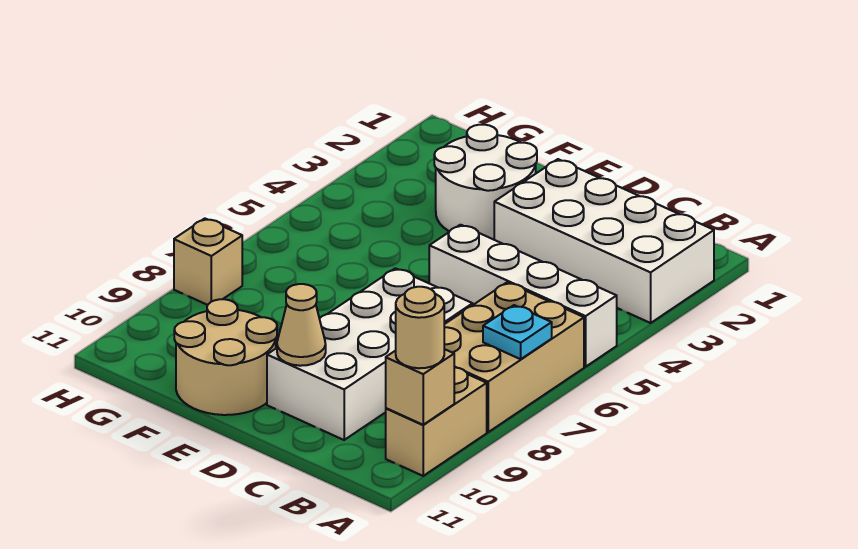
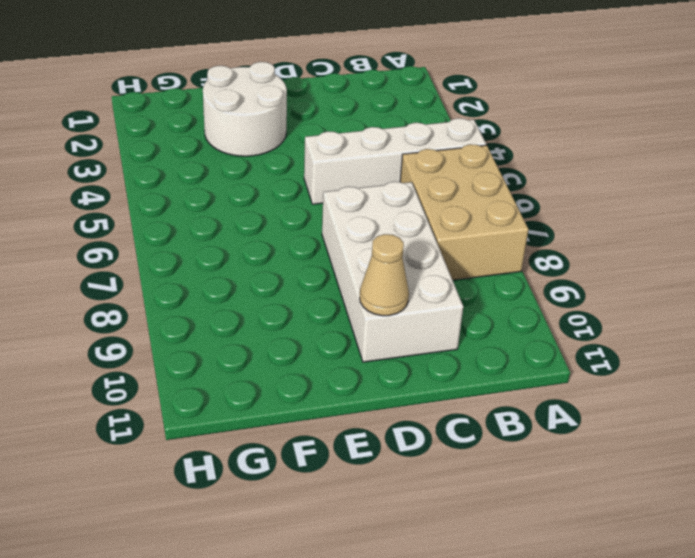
none -> white brick A2:D3 level 1
none -> tan brick A9:A10 level 1
none -> tan round brick E10:F11 level 1

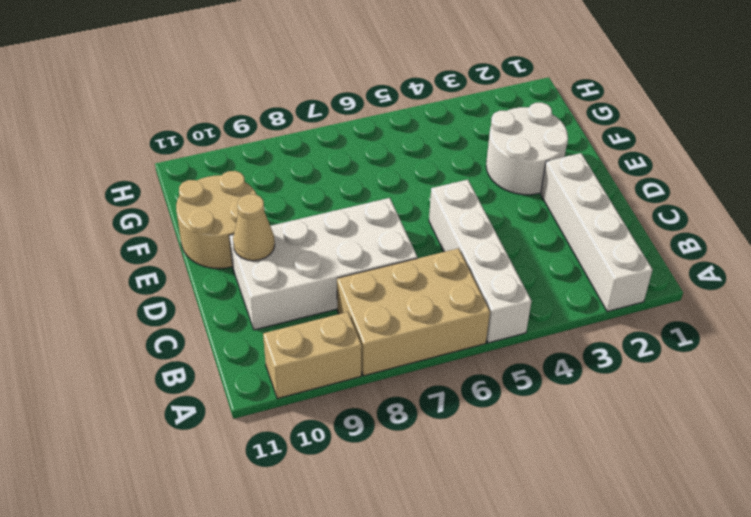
white brick A2:D2 level 1 -> white brick A2:D3 level 1
none -> tan brick H8 level 1
none -> cyan plate A7 level 2
none -> tan brick A10 level 2

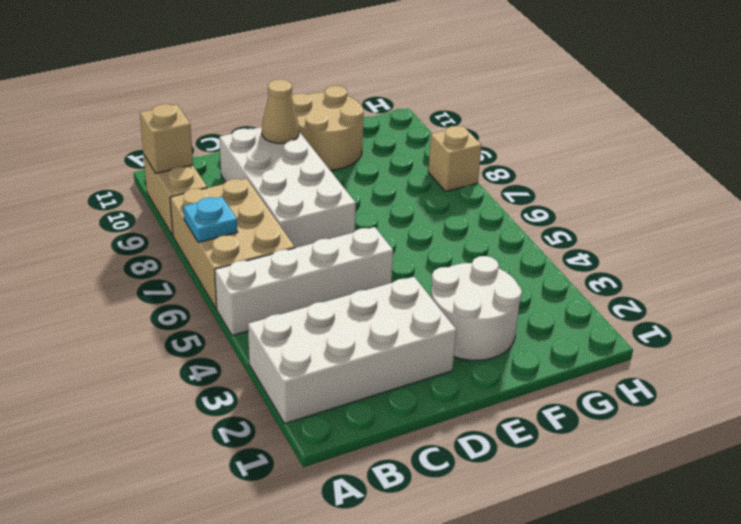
none -> tan round brick A10 level 3

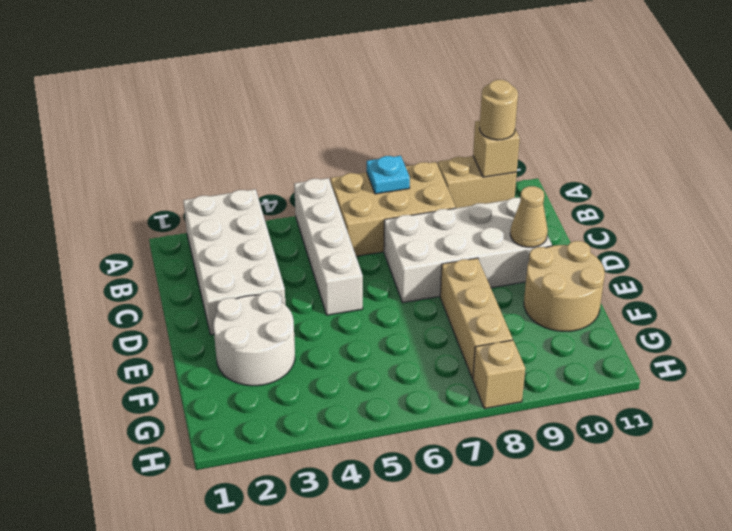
tan brick E8:G8 level 1 -> none

